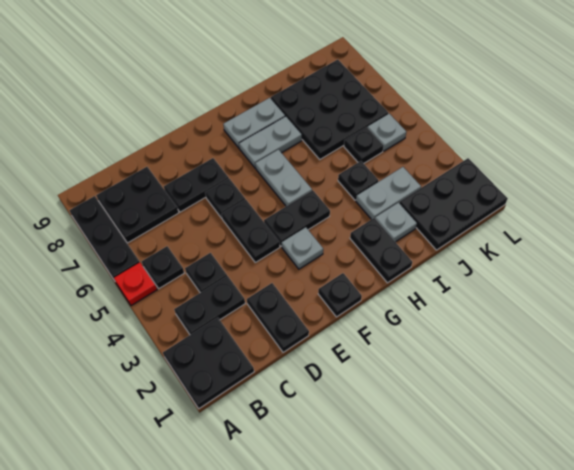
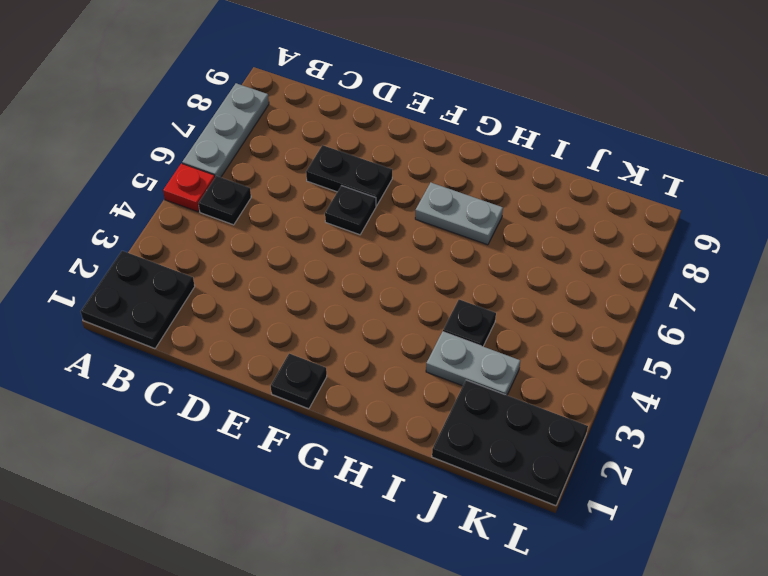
grey plate A6:A8 level 1 -> black plate A6:A8 level 1
none -> black plate B3:C3 level 1
none -> black plate B7:C8 level 1
none -> black plate C4 level 1

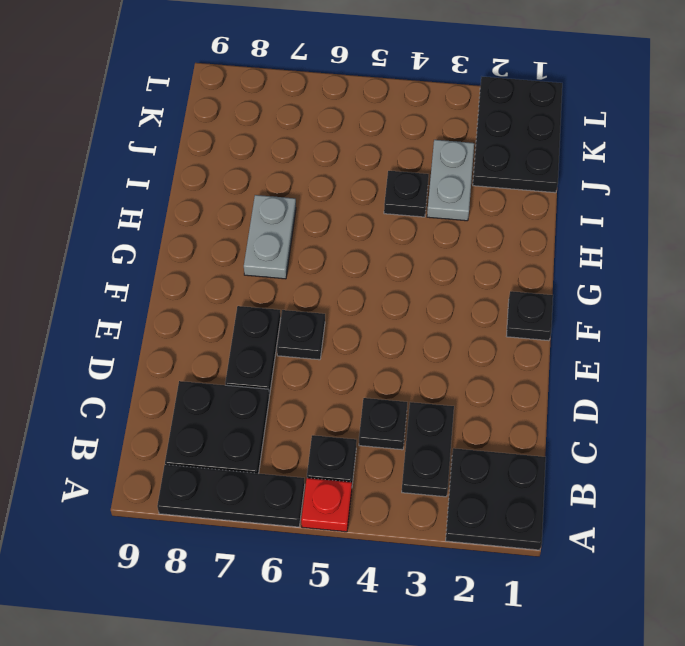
none -> black plate D1:D2 level 1
none -> black plate E4:E5 level 1
none -> grey plate F3 level 1

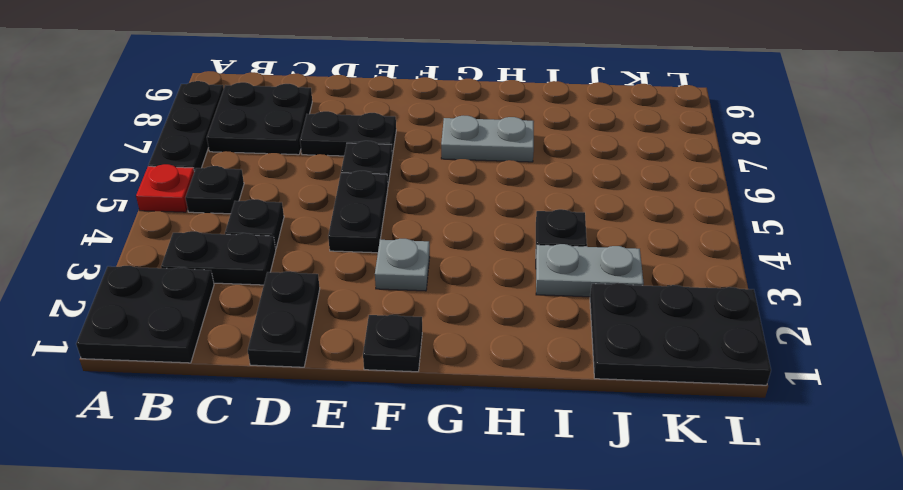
none -> black plate F4:G4 level 1
none -> grey plate G5:G6 level 1
none -> grey plate G8:H8 level 1

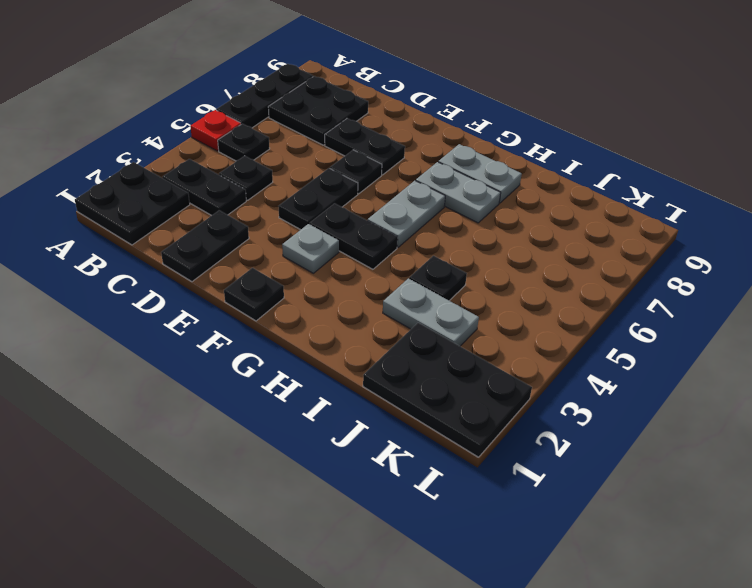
none -> black plate H1:H2 level 1
none -> grey plate I2 level 1
none -> black plate I6:K8 level 1

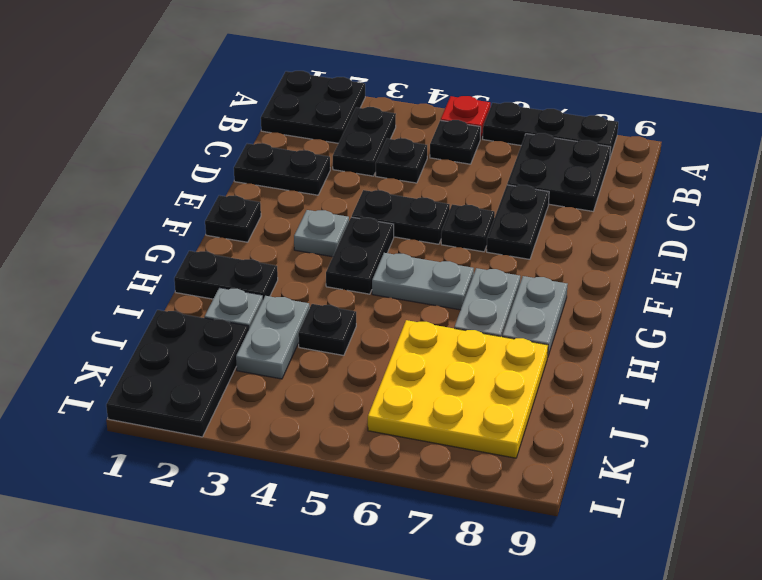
yellow plate I6:K8 level 1 -> black plate I6:K8 level 1
none -> black plate J5 level 1
none -> grey plate K5 level 1

